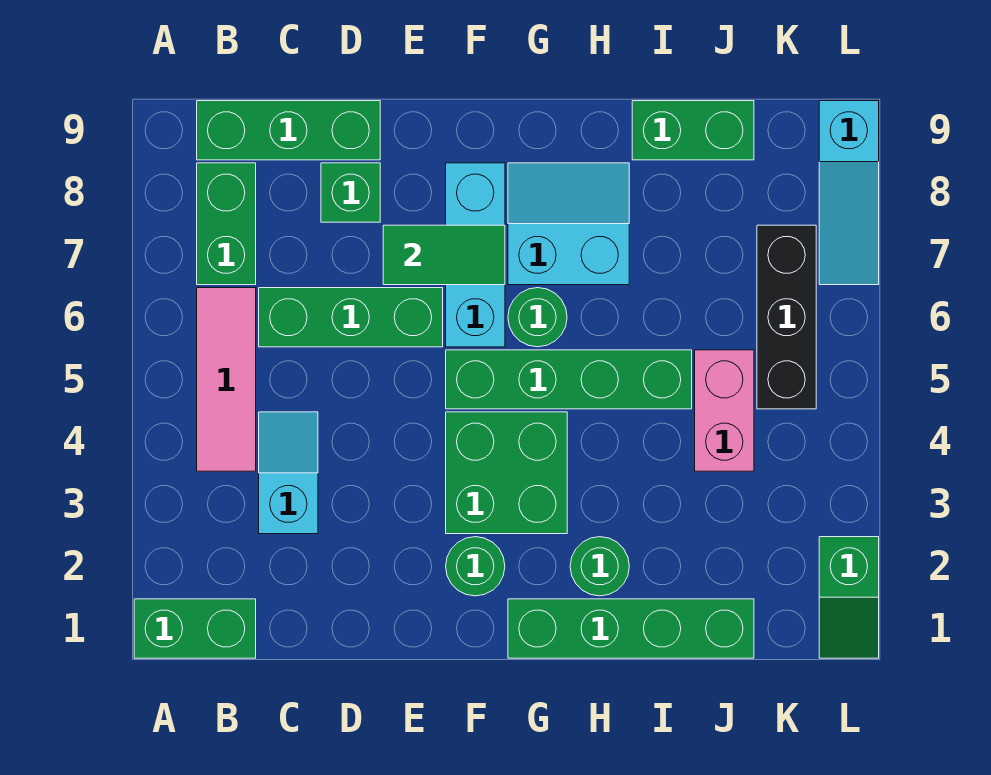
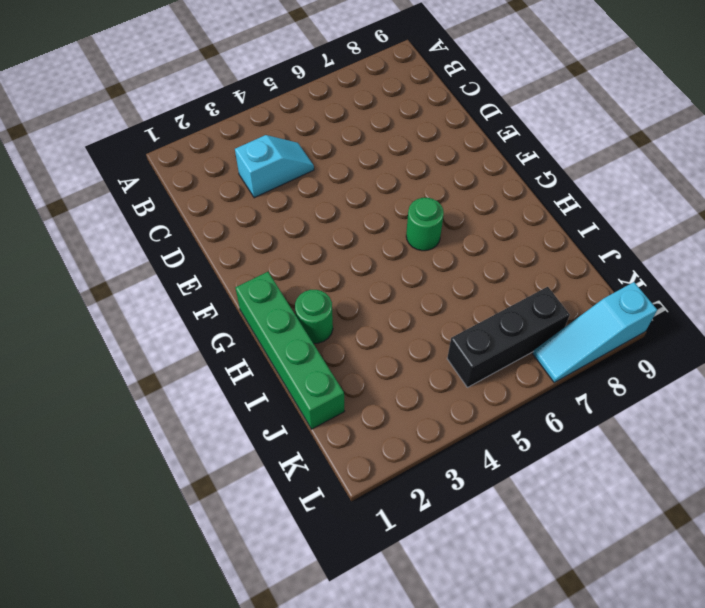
none -> green brick A1:B1 level 1
none -> pink tile B4:B6 level 1
none -> green brick B7:B8 level 1

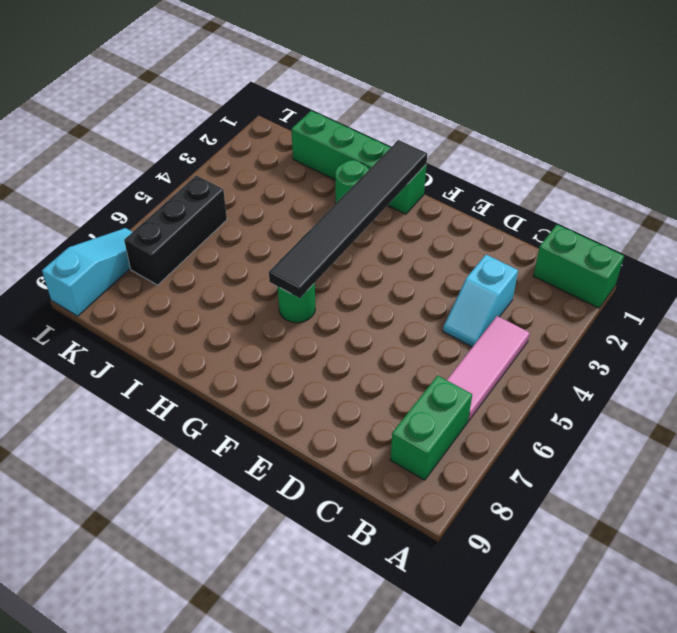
black tile G1:G6 level 2 -> none
none -> green brick B9:D9 level 1
none -> green brick C6:E6 level 1
none -> green brick D8 level 1

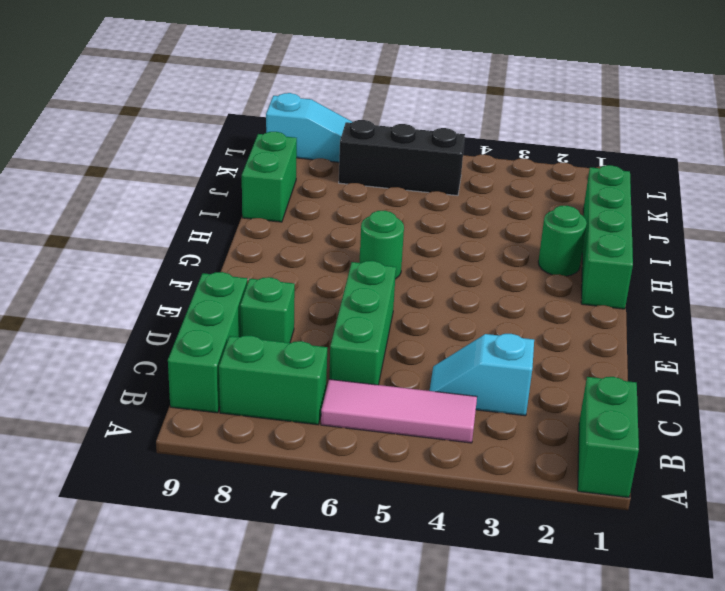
none -> green round brick F2 level 1
none -> green brick F3:G4 level 1
none -> green brick F5:I5 level 1

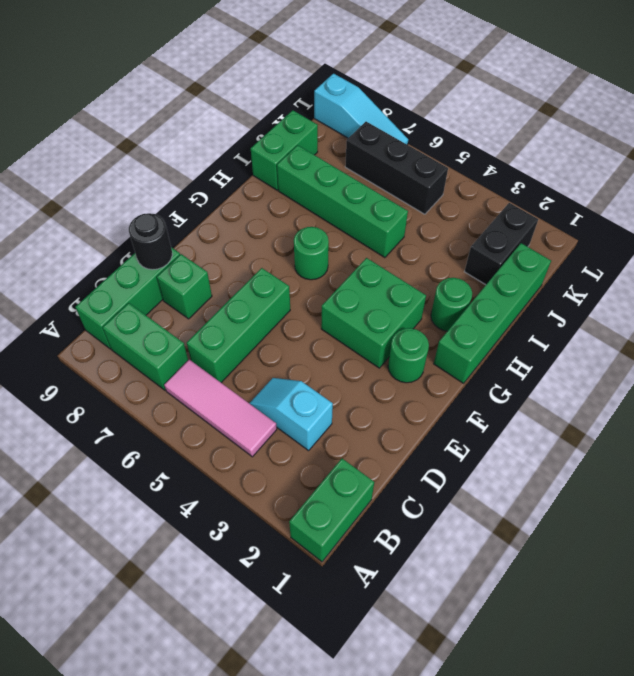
black round brick D9 level 2 -> none
green brick I5:I8 level 1 -> green brick F5:I5 level 1
black brick J2:K2 level 1 -> none
none -> cyan brick F6:F8 level 1
none -> cyan slope G7:H8 level 1 top 7
none -> pink brick J4:J5 level 1

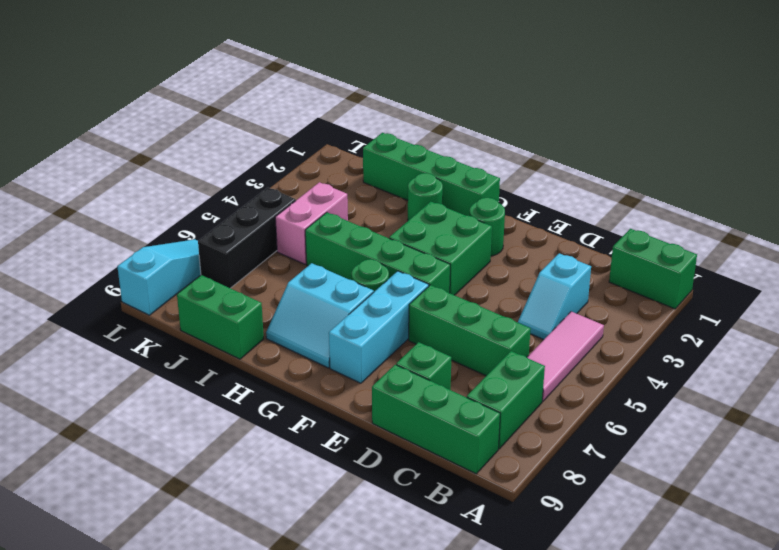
none -> green slope L1:L2 level 1 top 2
none -> green tile E7:F7 level 2

